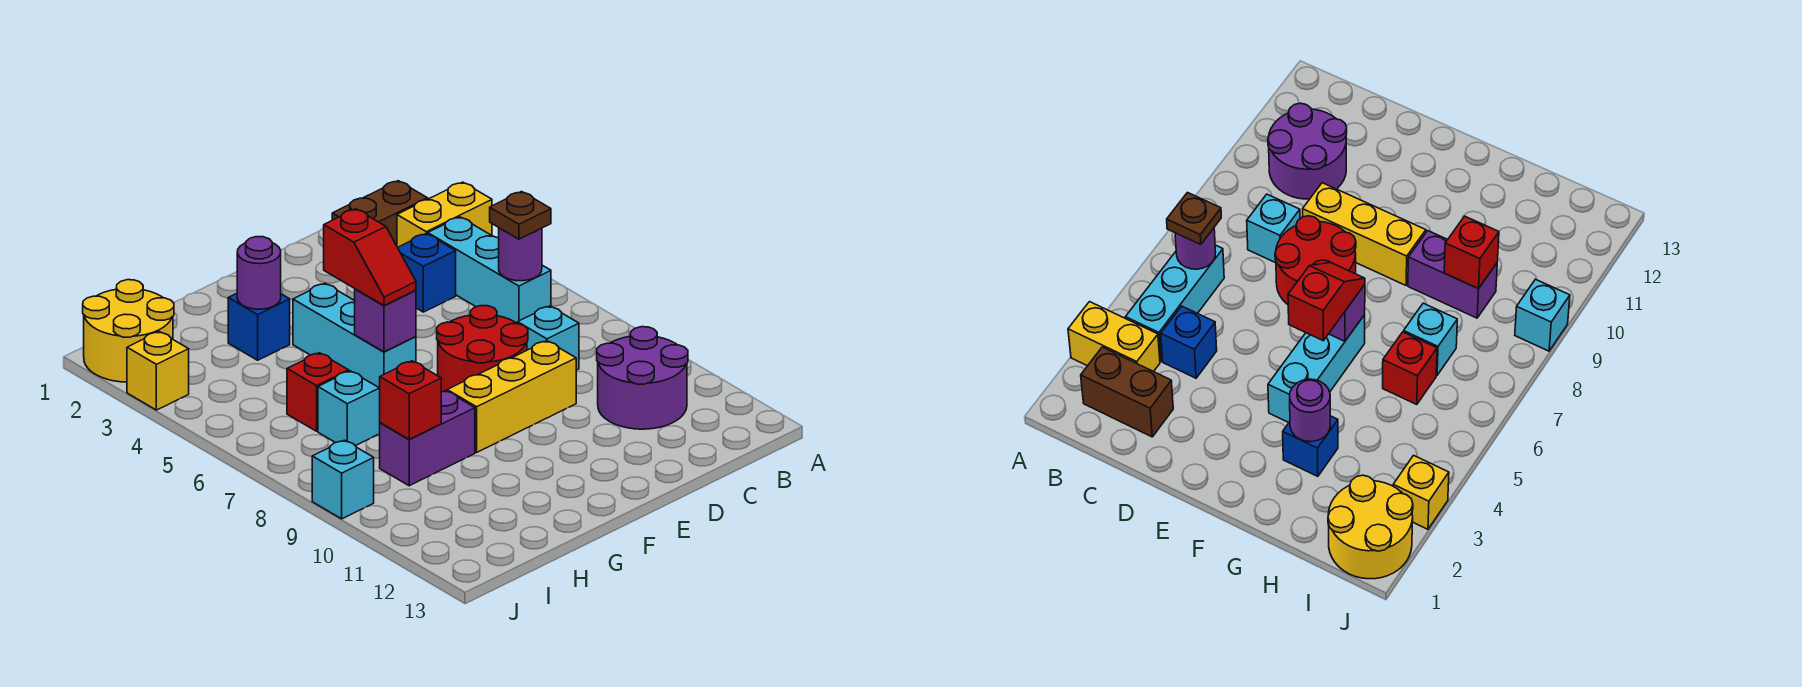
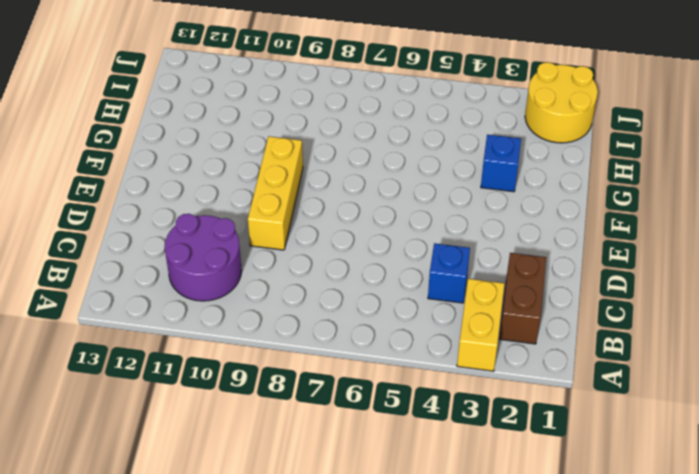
none -> cyan brick B4:B6 level 1
none -> cyan brick C8 level 1
none -> red round brick D7:E8 level 1

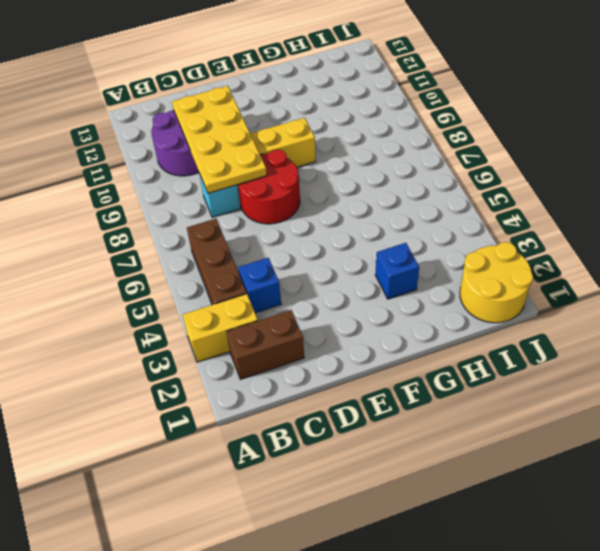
brown brick B4:B6 level 1 -> cyan brick B4:B6 level 1
yellow plate C8:D11 level 2 -> none
none -> cyan brick F4:F6 level 1
none -> purple brick G9:H9 level 1
none -> red brick H6 level 1

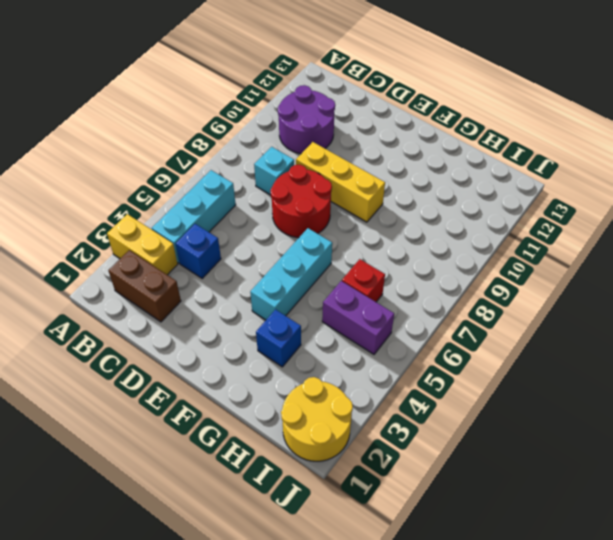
purple brick H5:I5 level 1 -> purple brick G9:H9 level 1
none -> cyan brick H7 level 1
none -> yellow brick J3 level 1
none -> cyan brick J9 level 1

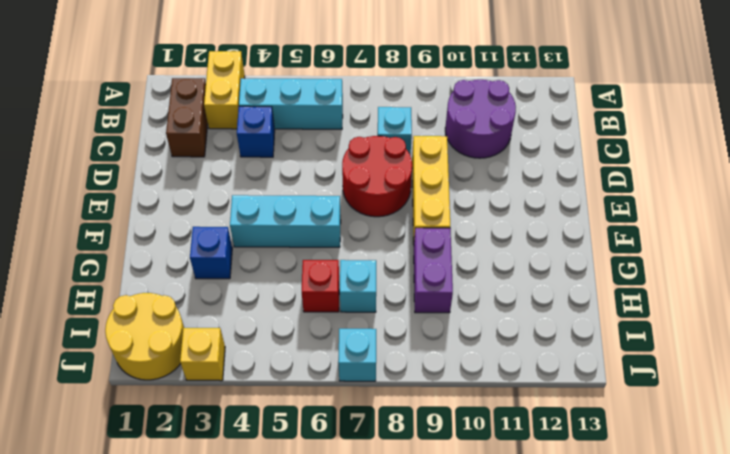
cyan brick J7 level 1 -> cyan brick J9 level 1
none -> purple round brick B6 level 2
none -> purple brick F6 level 2
none -> purple round brick G3 level 2

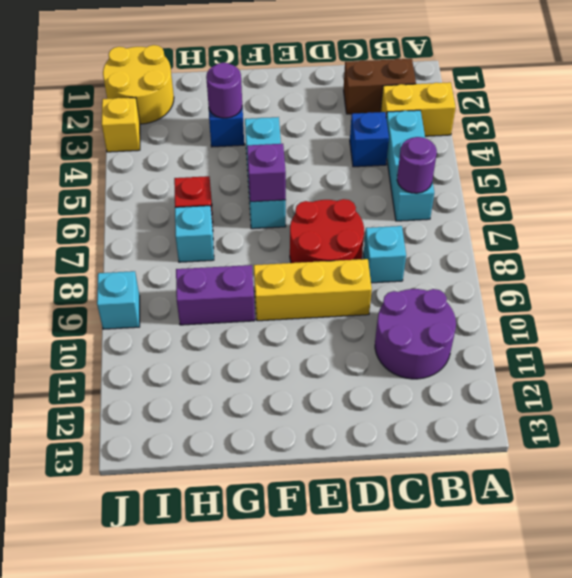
none -> red brick H9 level 2
none -> brown plate B6 level 3
none -> red slope F5:F6 level 3 top 5

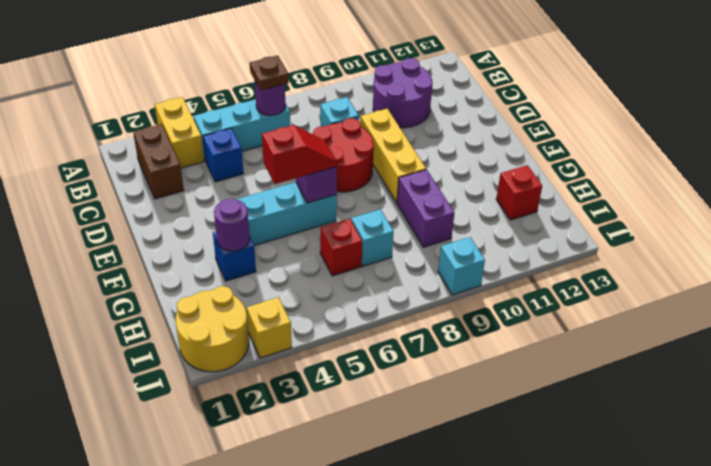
red brick H12 level 1 -> red brick H9 level 2

